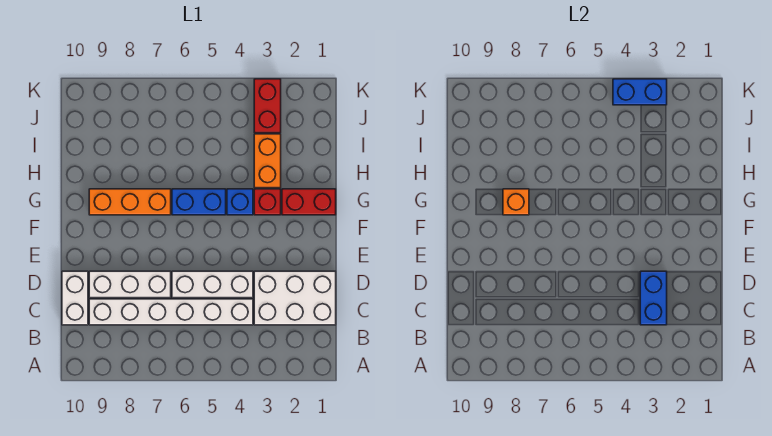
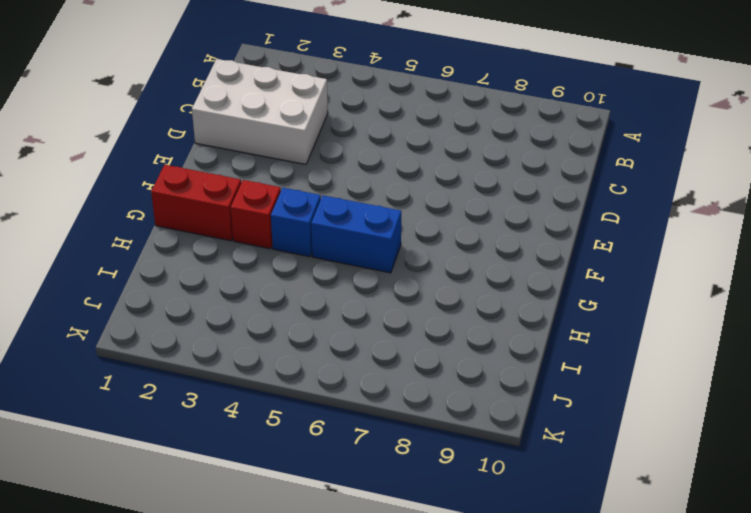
none -> white brick C4:C9 level 1
none -> white brick C10:D10 level 1
none -> white brick D4:D6 level 1

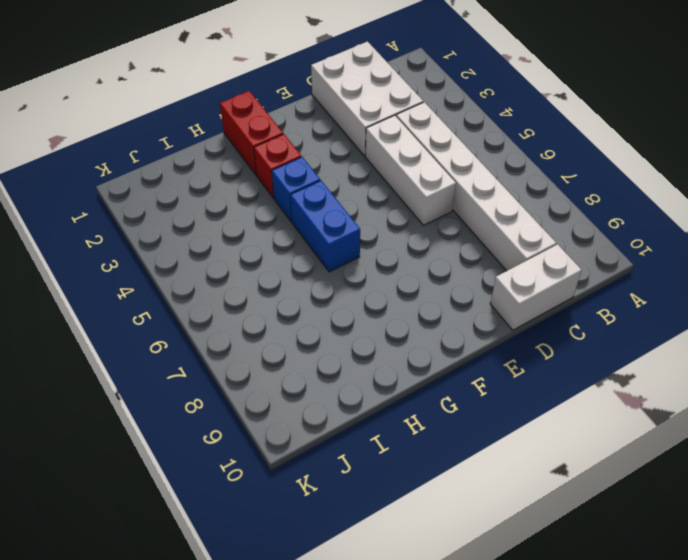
none -> white brick D7:D9 level 1
none -> orange brick G7:G9 level 1
none -> orange brick H3:I3 level 1

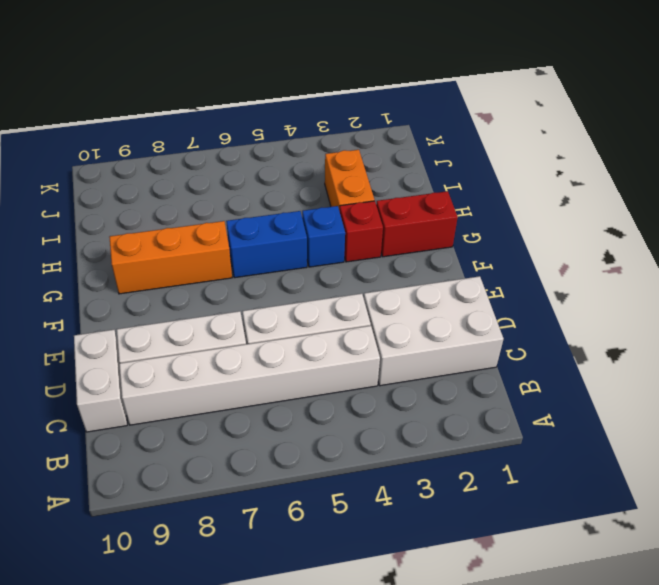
none -> red brick J3:K3 level 1
none -> blue brick C3:D3 level 2
none -> orange brick G8 level 2

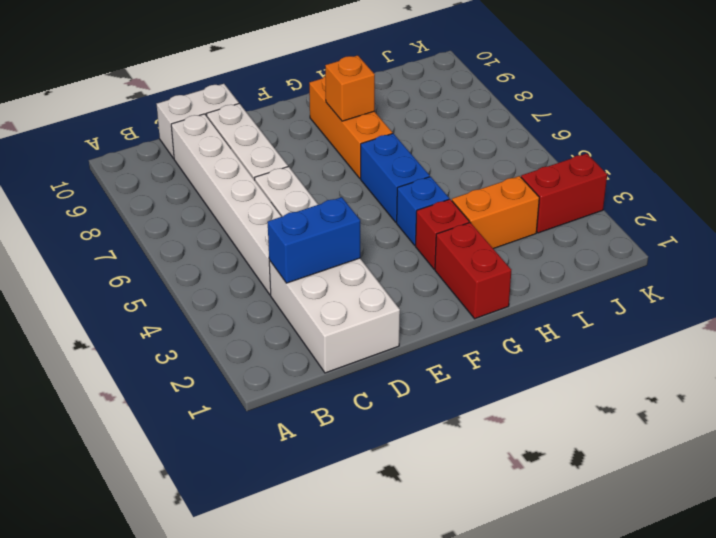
none -> blue brick K3:K4 level 2

